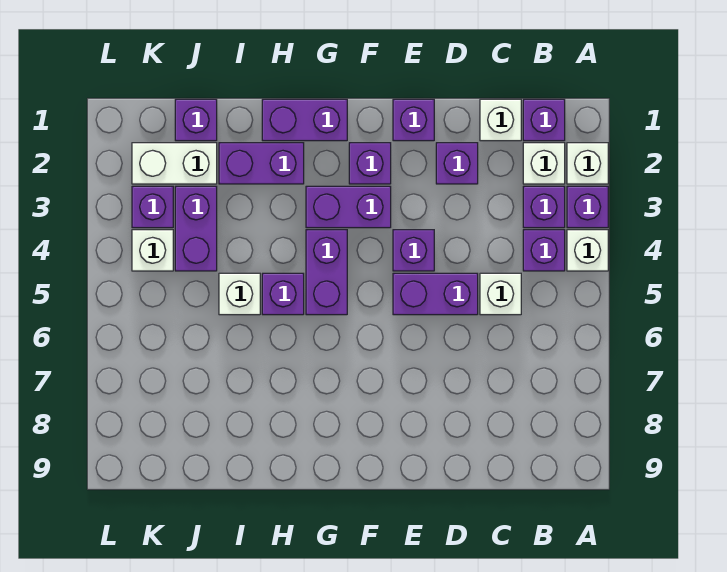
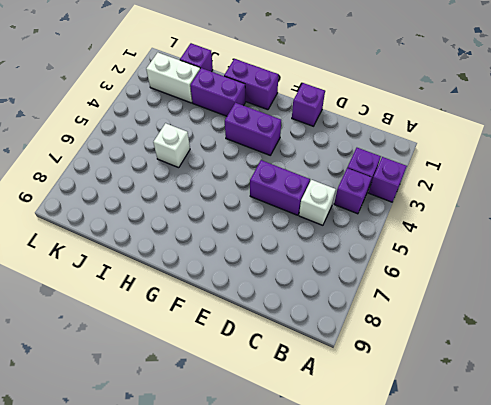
none -> white brick A2 level 1
none -> white brick A4 level 1
none -> purple brick B1 level 1

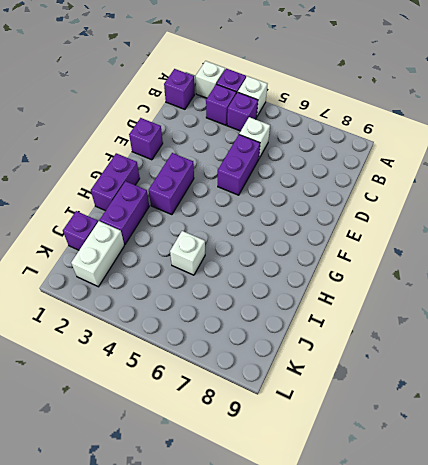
none -> white brick B2 level 1
none -> white brick C1 level 1
none -> purple brick D2 level 1

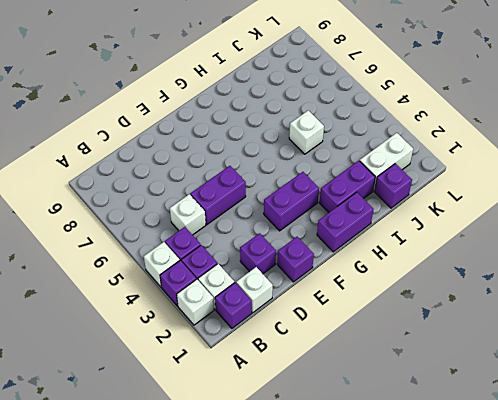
none -> purple brick E4 level 1
none -> purple brick F2 level 1
none -> purple brick G4:G5 level 1

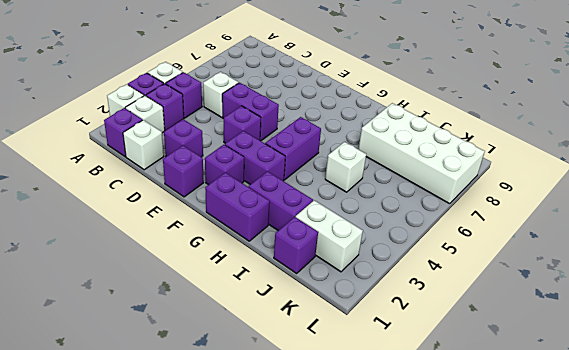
white brick I7:L8 level 1 -> none
none -> purple brick H5 level 1
none -> purple brick J3:J4 level 1
none -> purple brick K3 level 1

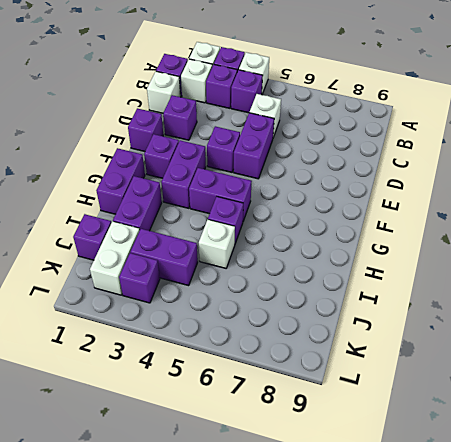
none -> white brick K4 level 1

